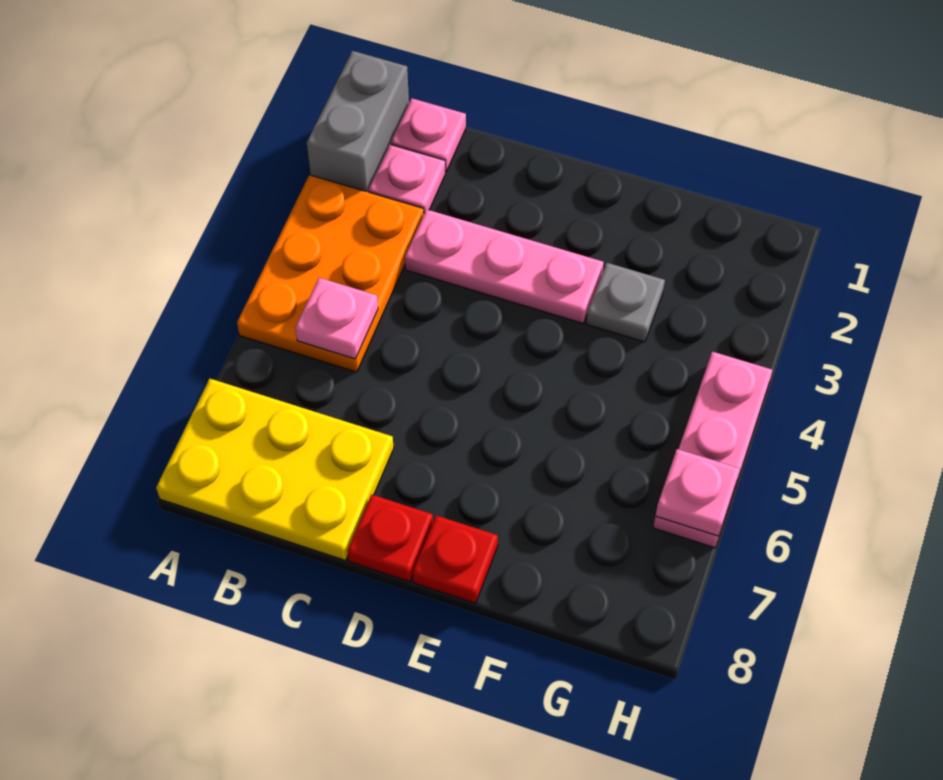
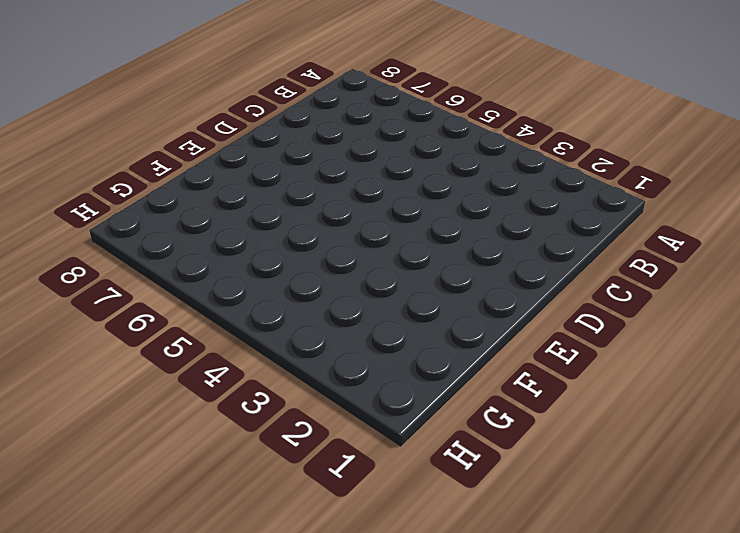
none -> grey brick A1:A2 level 1
none -> orange plate A3:B5 level 1
none -> yellow plate A7:C8 level 1

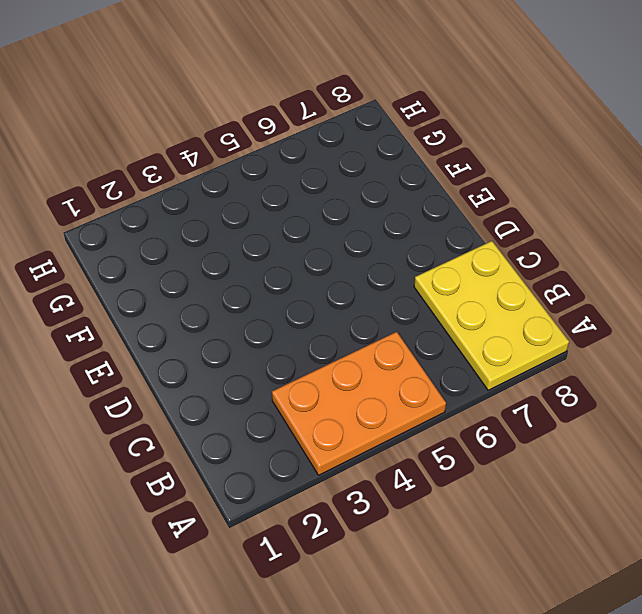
none -> grey brick A1:A2 level 1
none -> pink plate B1 level 1
none -> pink plate B2 level 1

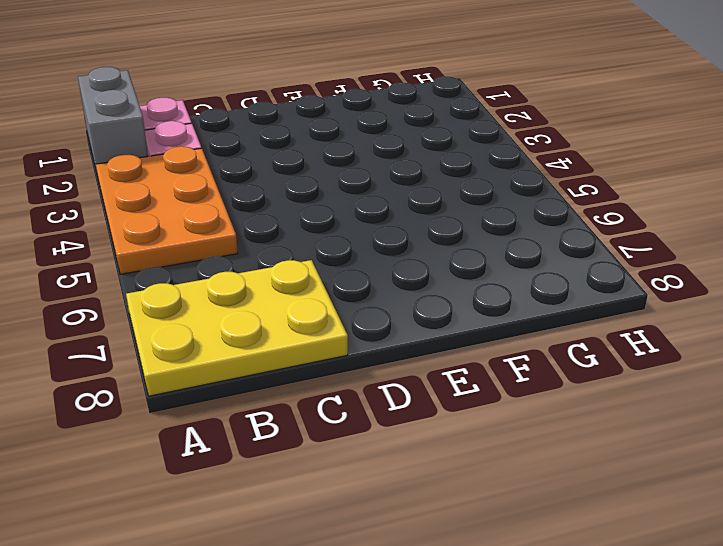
none -> pink plate C3:E3 level 1
none -> red plate D8 level 1
none -> red plate E8 level 1

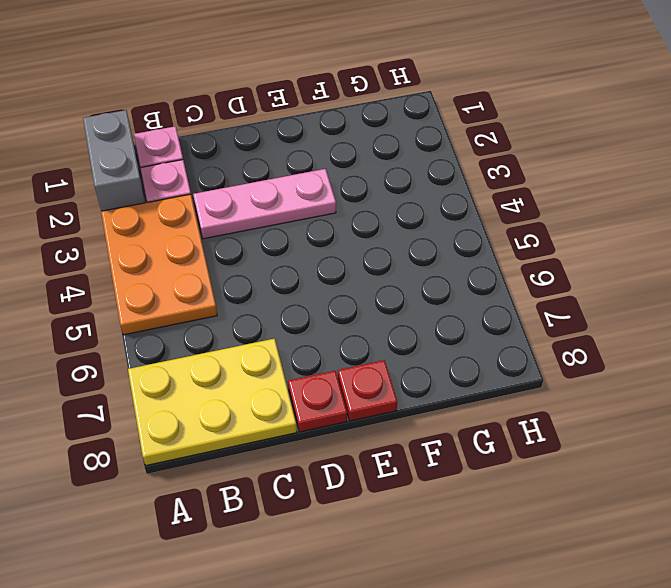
none -> grey plate F3 level 1
none -> pink plate H4:H6 level 1
none -> pink plate B5 level 2

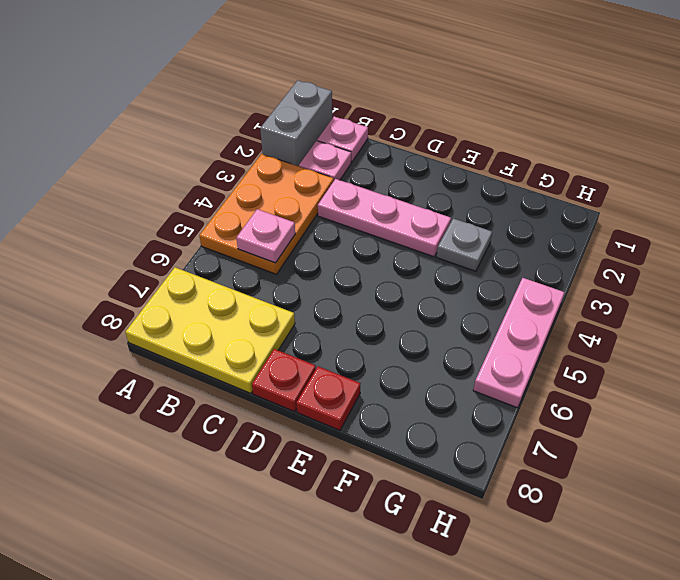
none -> pink plate H6 level 2

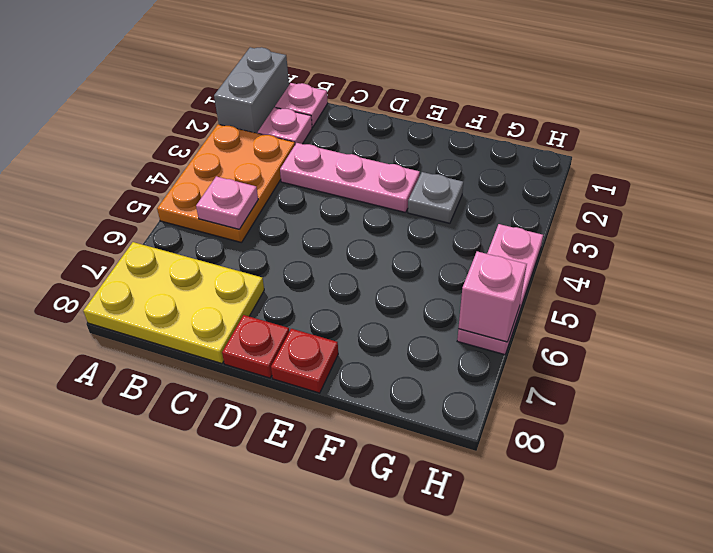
pink brick H6 level 2 -> pink plate H6 level 2

